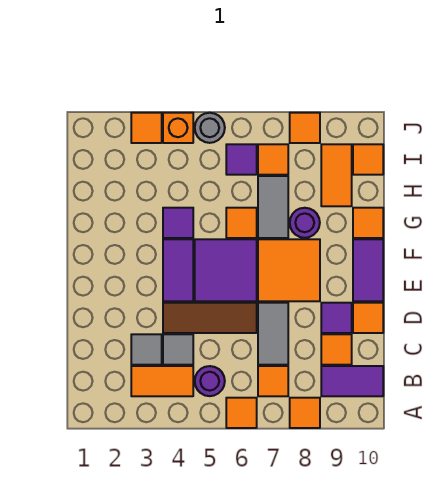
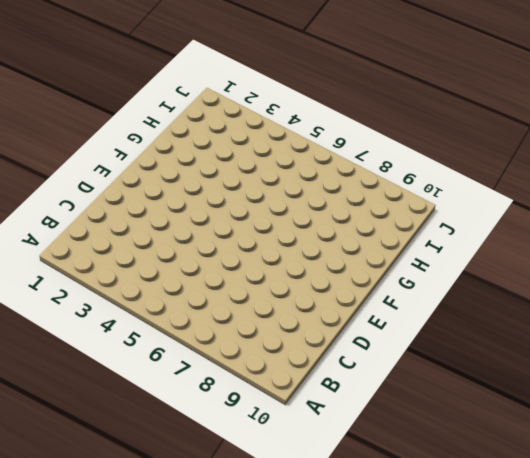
none -> orange tile A6 level 1
none -> orange tile A8 level 1
none -> orange tile B3:B4 level 1
none -> purple round brick B5 level 1

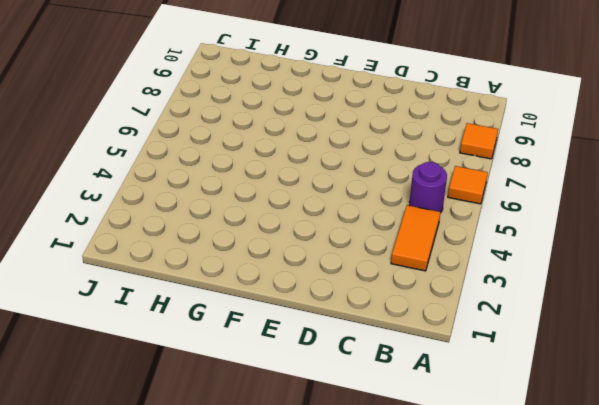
none -> orange tile B7 level 1
none -> purple tile B9:B10 level 1
none -> grey tile C3 level 1
none -> grey tile C4 level 1

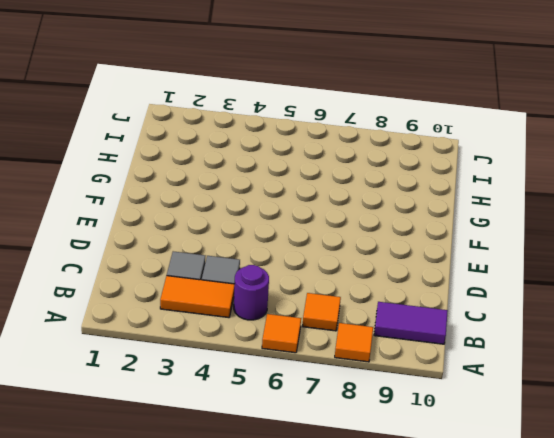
none -> grey tile C7:D7 level 1
none -> orange tile C9 level 1
none -> brown tile D4:D6 level 1
none -> purple tile D9 level 1

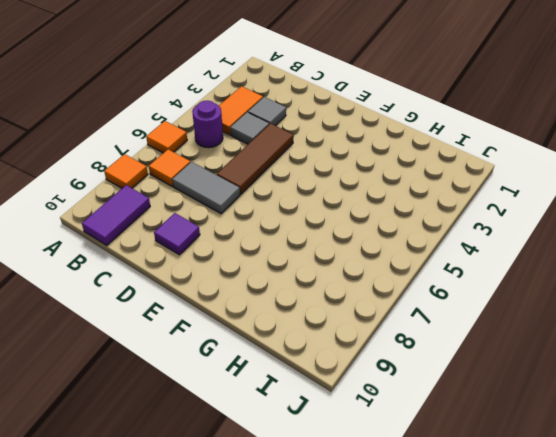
none -> orange tile C9 level 1
none -> orange tile D10 level 1
none -> purple tile E4:F4 level 1
none -> purple tile E5:F6 level 1

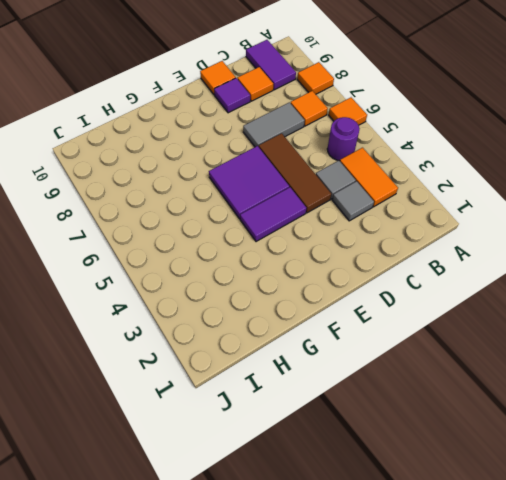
none -> orange tile E7:F8 level 1
none -> purple tile E10:F10 level 1
none -> purple tile G4 level 1
none -> orange tile G6 level 1

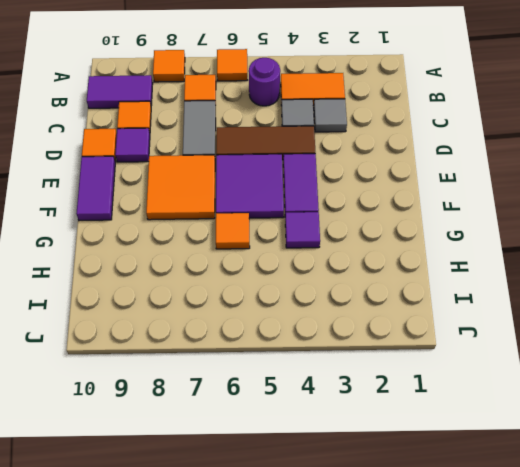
none -> grey tile G7:H7 level 1
none -> purple round brick G8 level 1
none -> orange tile G10 level 1
none -> orange tile H9:I9 level 1

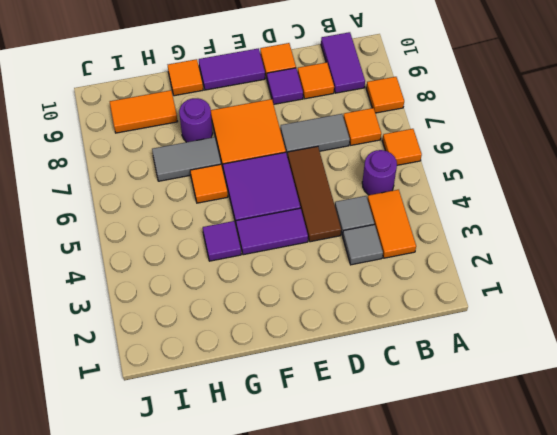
none -> purple tile I6 level 1
none -> orange tile I7 level 1
none -> orange tile I10 level 1
none -> orange tile J3 level 1

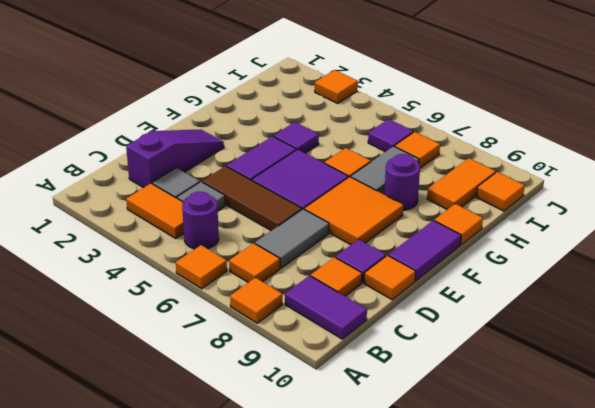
purple slope C2:E2 level 1 top C -> none
none -> orange brick J4 level 1
none -> grey round brick J5 level 1
none -> orange tile J8 level 1

